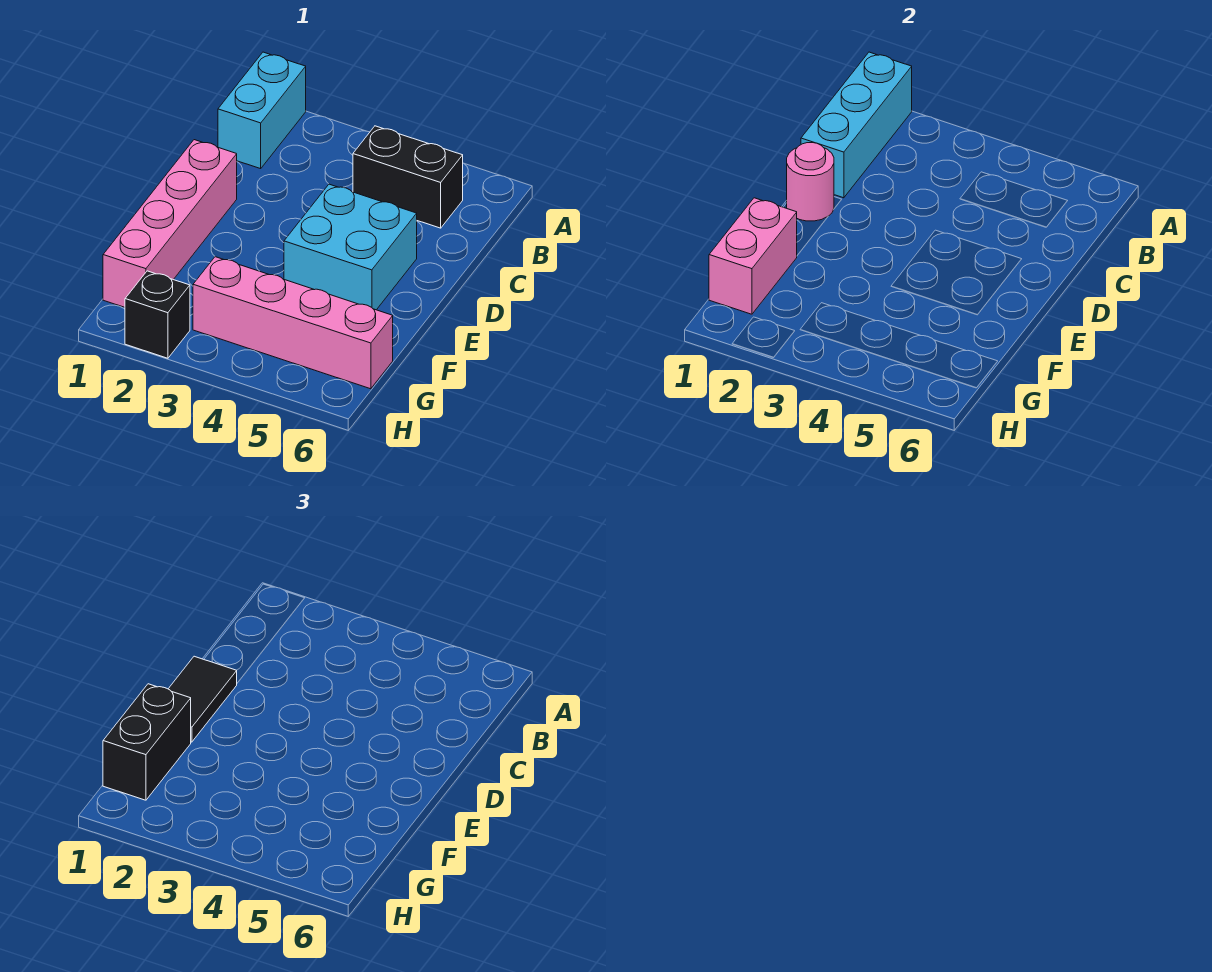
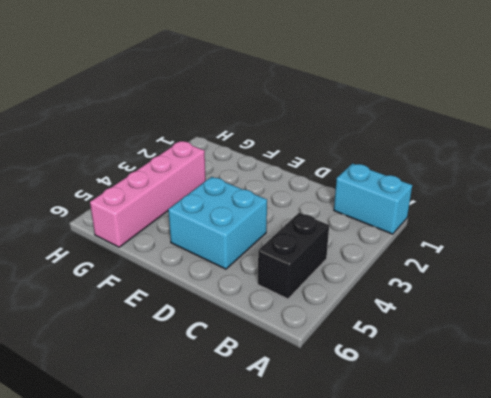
none -> pink brick D1:G1 level 1
none -> black brick H2 level 1

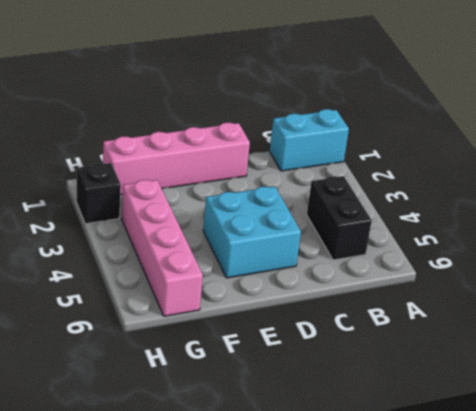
none -> cyan brick A1:C1 level 2
none -> pink round brick D1 level 2

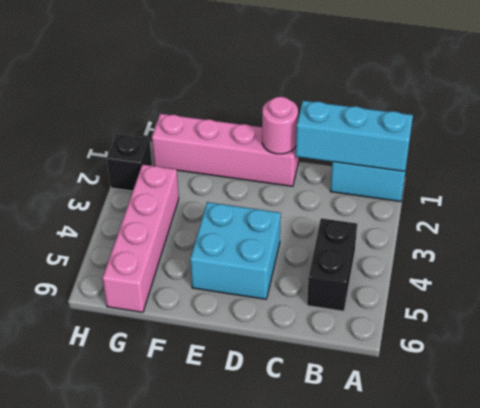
none -> pink brick F1:G1 level 2
none -> black tile D1:E1 level 3

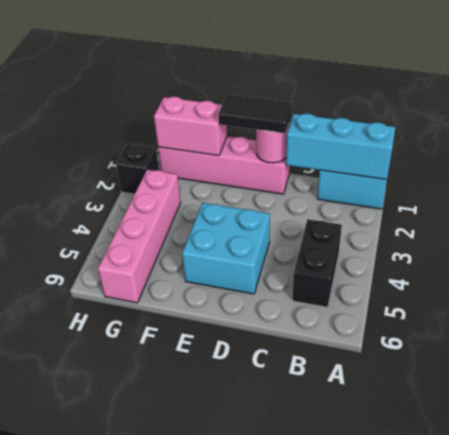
none -> black brick F1:G1 level 3

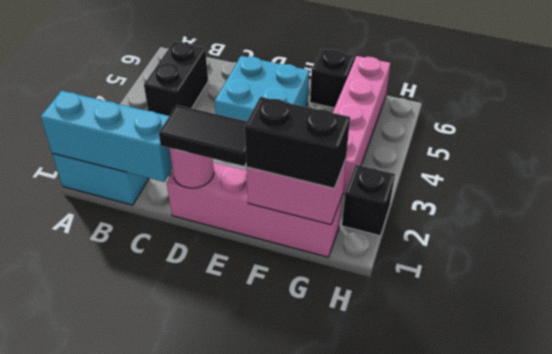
black brick F6 level 1 -> none

